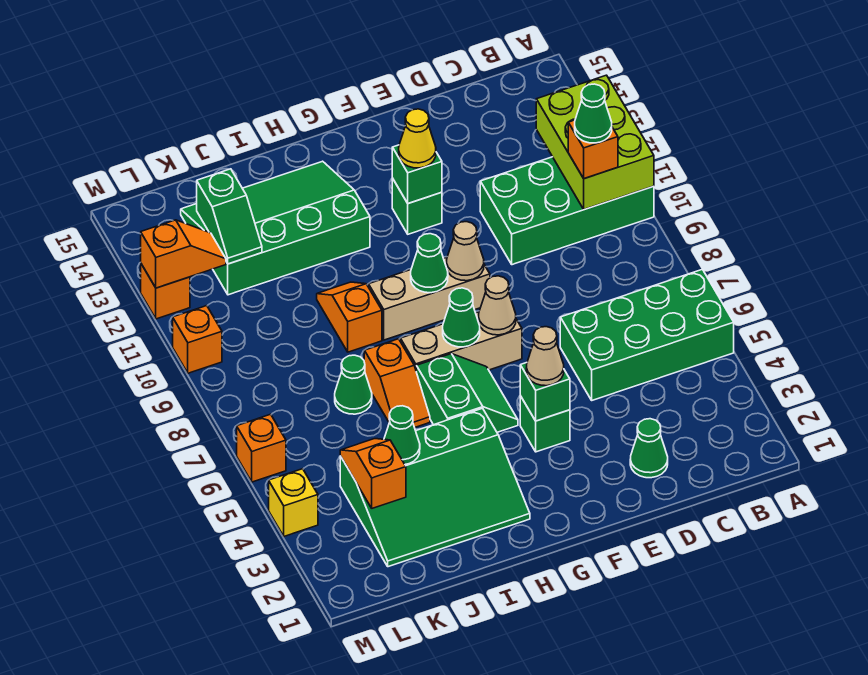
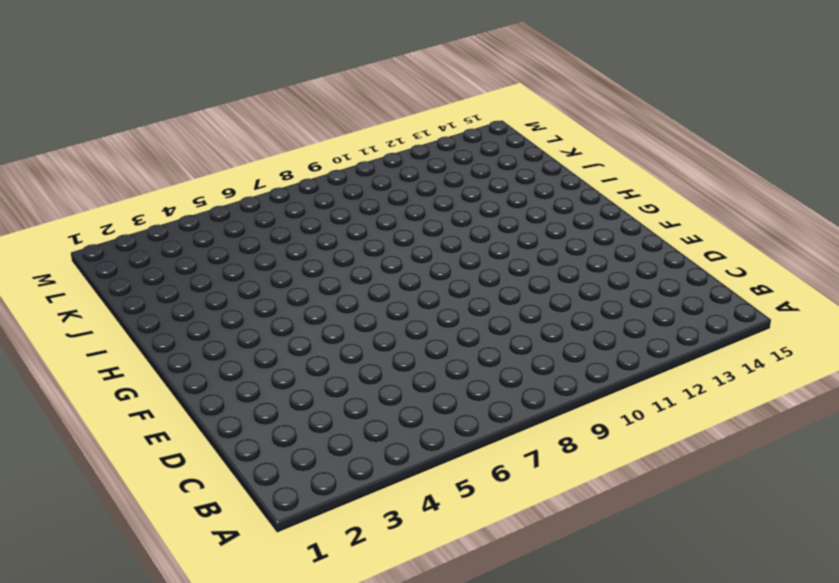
none -> green brick A5:D6 level 1
none -> green brick A10:D11 level 1
none -> green cone D2 level 1
none -> green brick F4 level 1

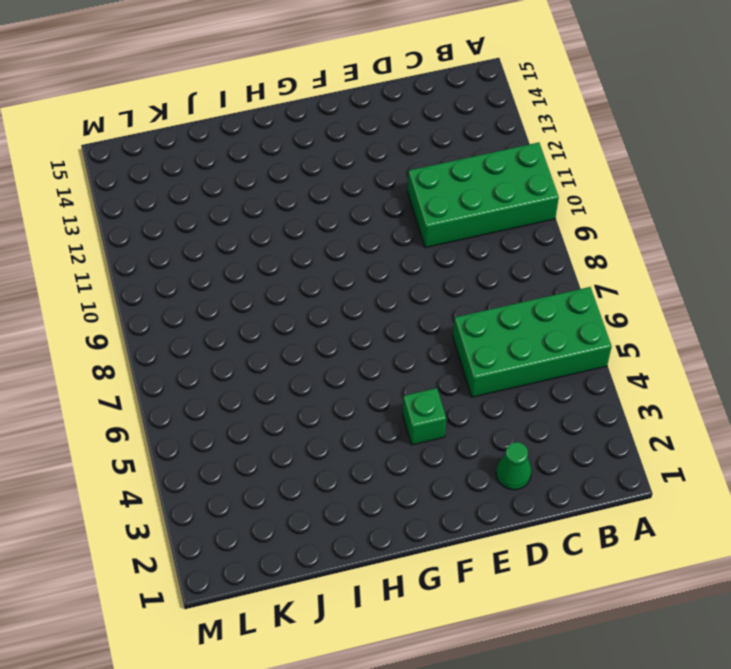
none -> tan brick F7:H7 level 1
none -> tan brick F9:H9 level 1
none -> green brick F12 level 1
none -> green slope G5:H6 level 1 top H

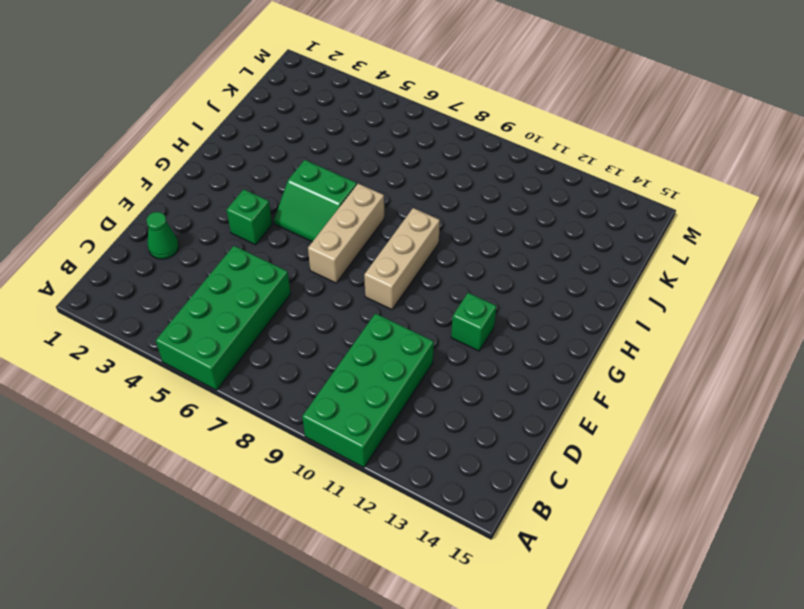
none -> green slope H2:K4 level 1 top 4
none -> green slope H12:K14 level 1 top 12
none -> orange slope I6:I7 level 1 top 7
none -> orange slope I9:I10 level 1 top 9

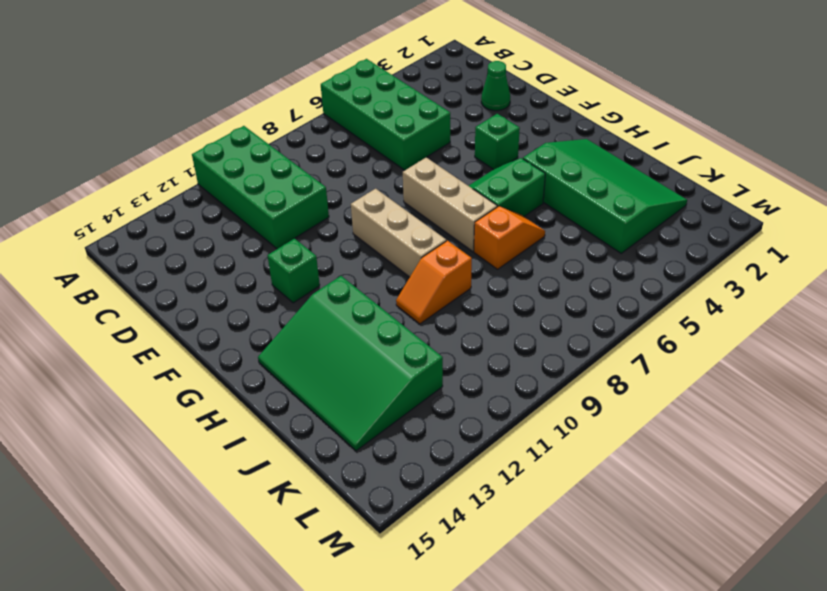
none -> green cone J7 level 1
none -> yellow brick M4 level 1
none -> orange brick M6 level 1
none -> orange brick M10 level 1

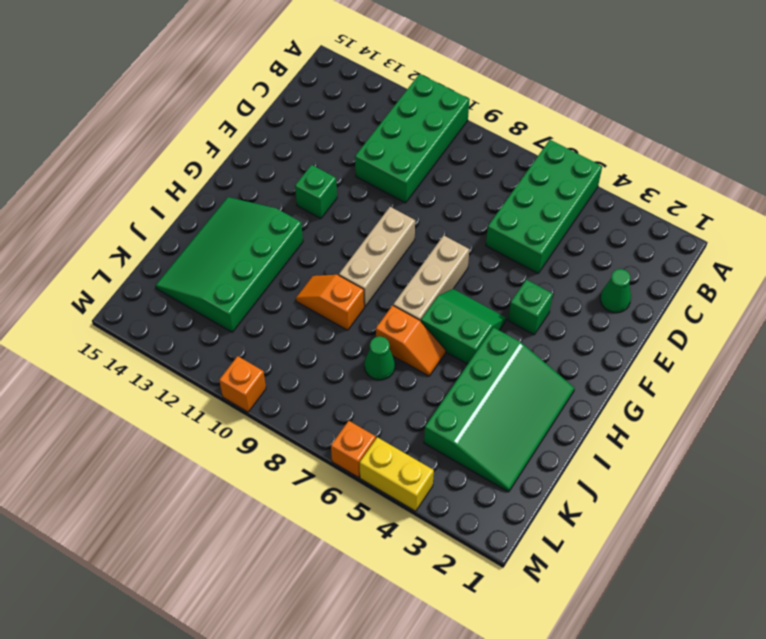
yellow brick M4:M5 level 1 -> yellow brick M4 level 1
none -> orange brick M12 level 1
none -> lime brick A10:B12 level 2
none -> green brick F4 level 2
none -> tan cone F7 level 2

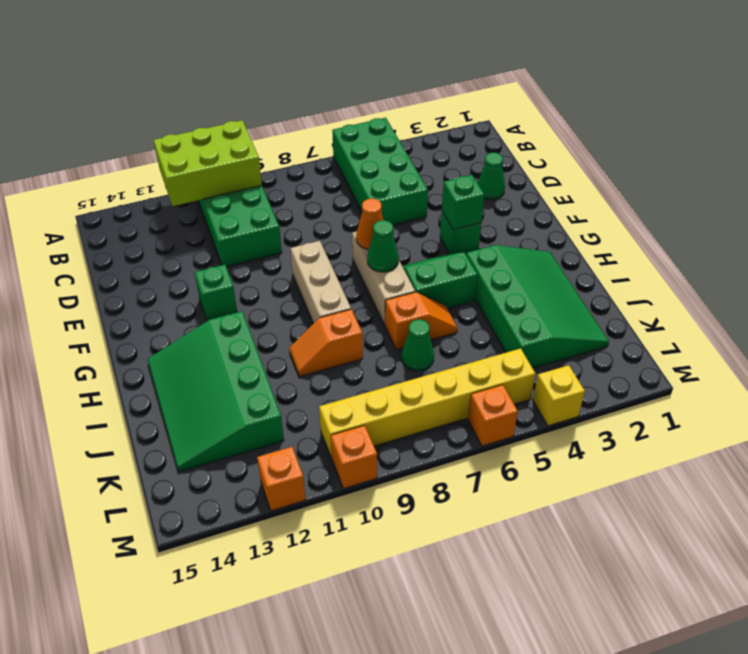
orange cone F7 level 2 -> tan cone F7 level 2
yellow brick L5:L10 level 1 -> none
none -> tan cone F9 level 2
none -> green brick F12 level 2
none -> green cone G9 level 2
none -> green cone J4 level 2

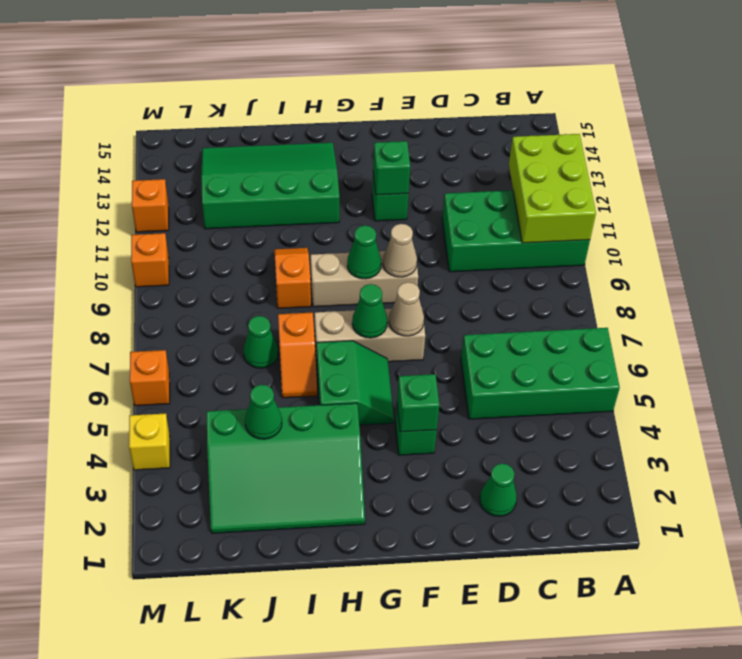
none -> orange slope K3:K4 level 2 top 3
none -> green slope K12:K13 level 2 top 13
none -> orange slope L12:M12 level 2 top M
none -> orange brick B10 level 3

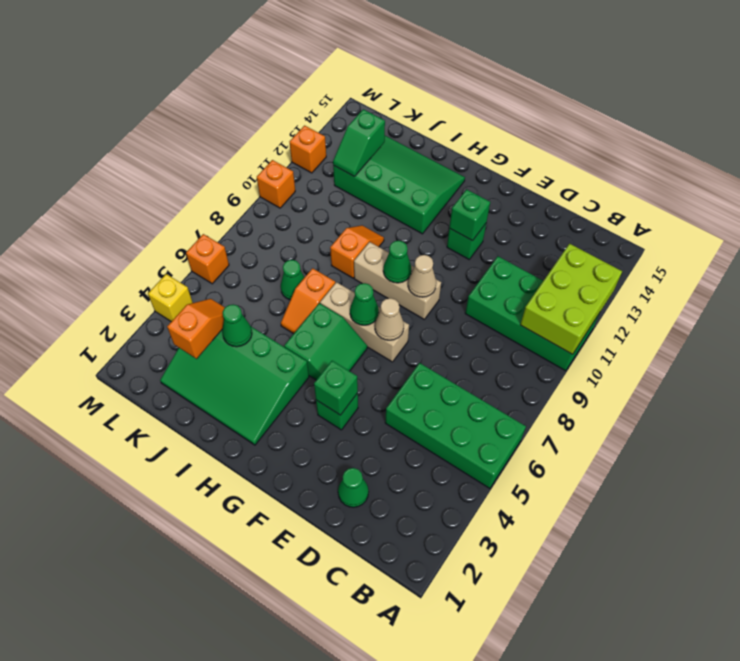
none -> orange slope L12:M12 level 2 top M
none -> orange brick B10 level 3
none -> tan cone F4 level 3
none -> yellow cone F12 level 3

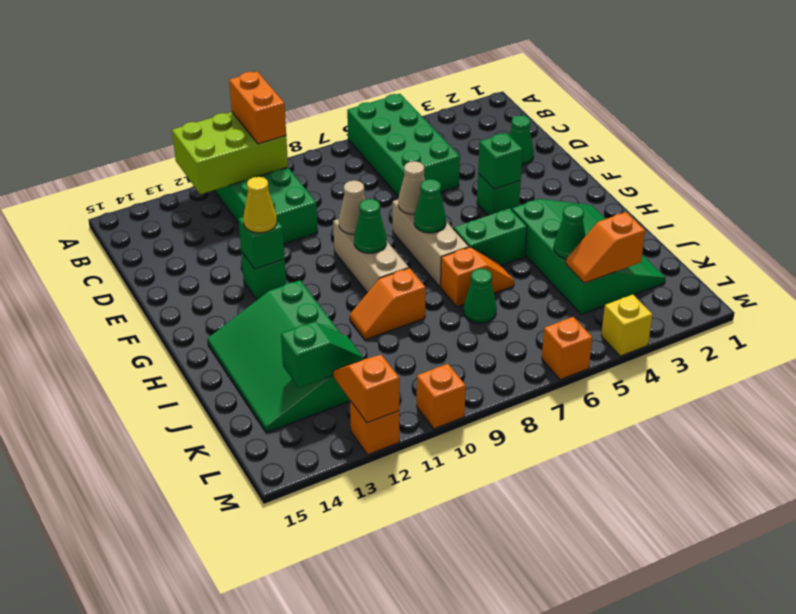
orange brick A10:B10 level 3 -> orange brick B10 level 3
none -> tan cone F4 level 3
none -> green cone B10 level 4

